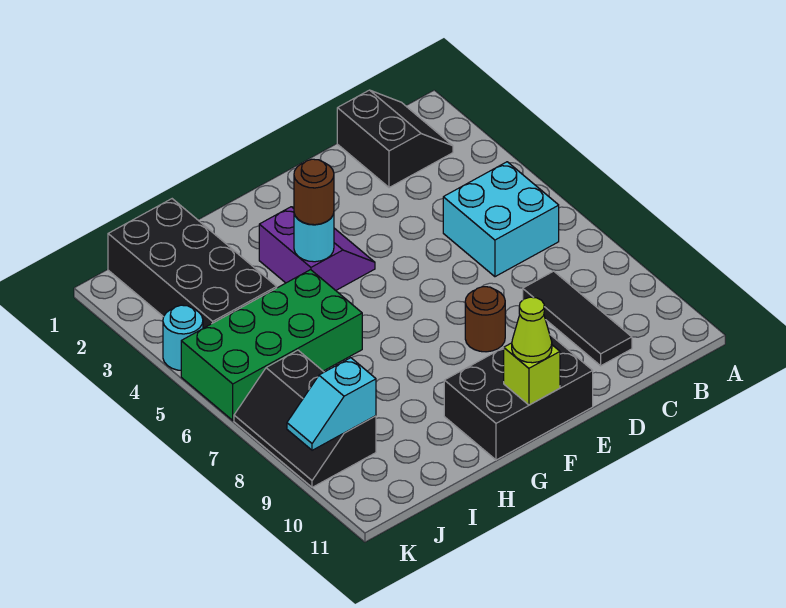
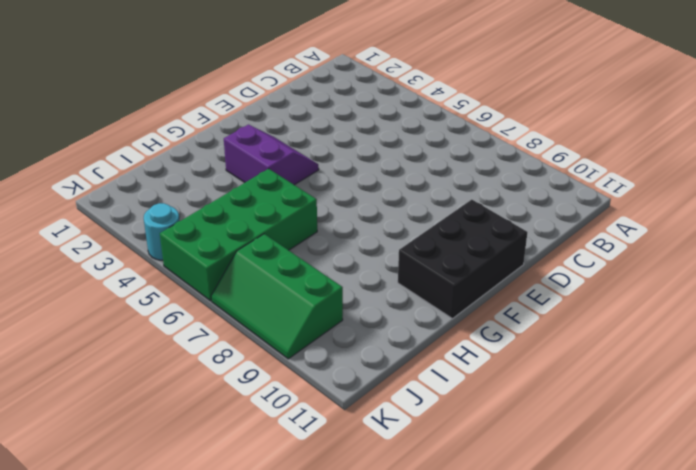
green slope J7:K9 level 1 top J -> black slope J7:K9 level 1 top J
none -> black slope B1:C2 level 1 top C
none -> cyan brick B5:C6 level 1
none -> black tile C8:C10 level 1

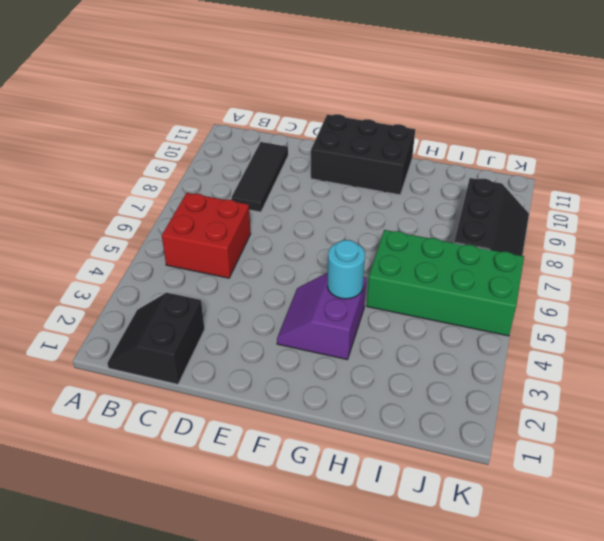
red brick B5:C6 level 1 -> cyan brick B5:C6 level 1
none -> brown round brick E8 level 1
none -> black brick I1:J4 level 1
none -> cyan round brick K4 level 1

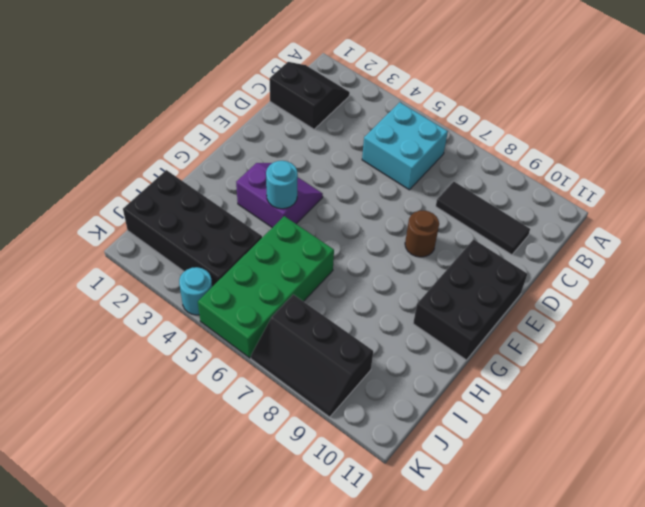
none -> lime brick F11 level 2
none -> cyan slope J9:K9 level 2 top J
none -> lime cone F11 level 3

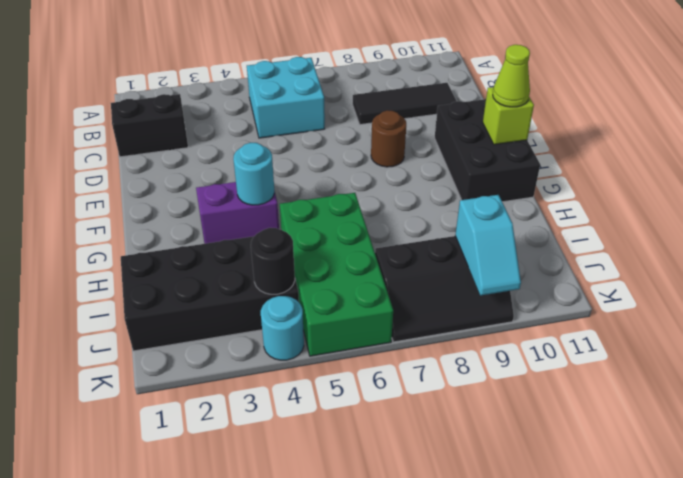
black round brick J4 level 2 -> none
none -> brown round brick G4 level 3

